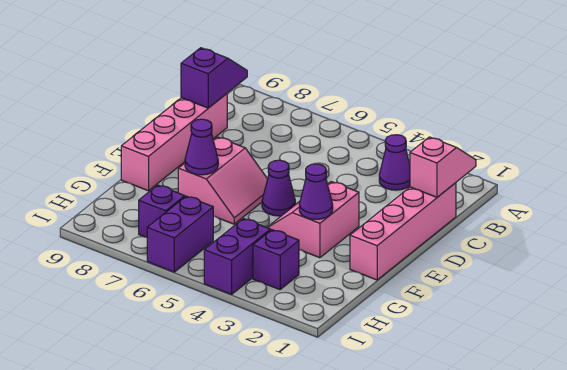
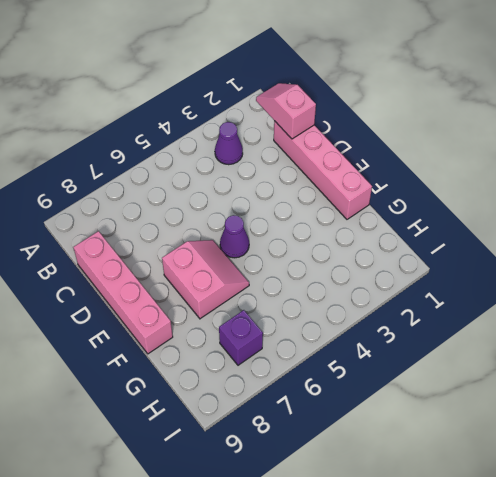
none -> pink slope E3:F4 level 1 top 3
none -> purple brick H3 level 1
none -> purple brick H4:I4 level 1

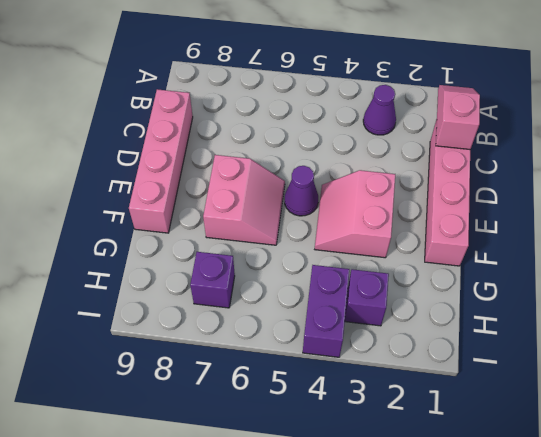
none -> purple brick H6:I6 level 1
none -> purple slope B9:C9 level 2 top C
none -> purple cone F3 level 2

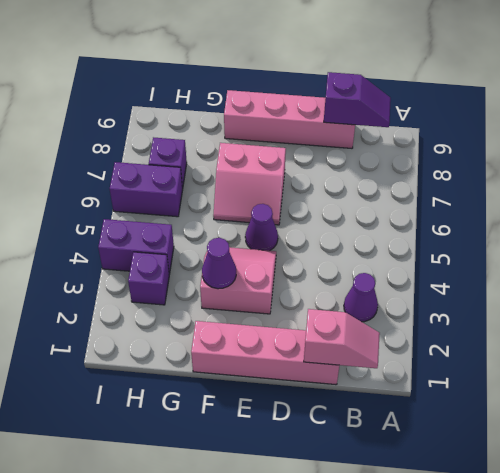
none -> purple cone F7 level 2

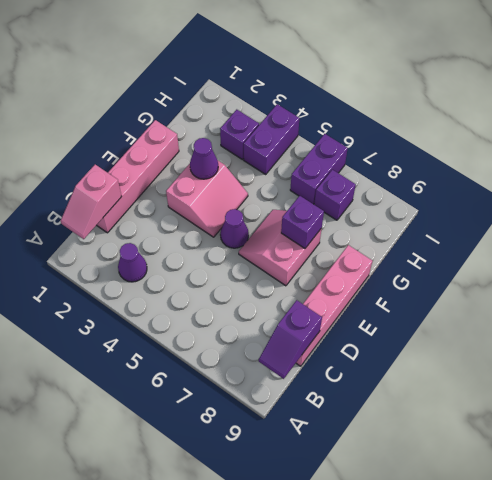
purple brick F7 level 2 -> purple cone F7 level 2

